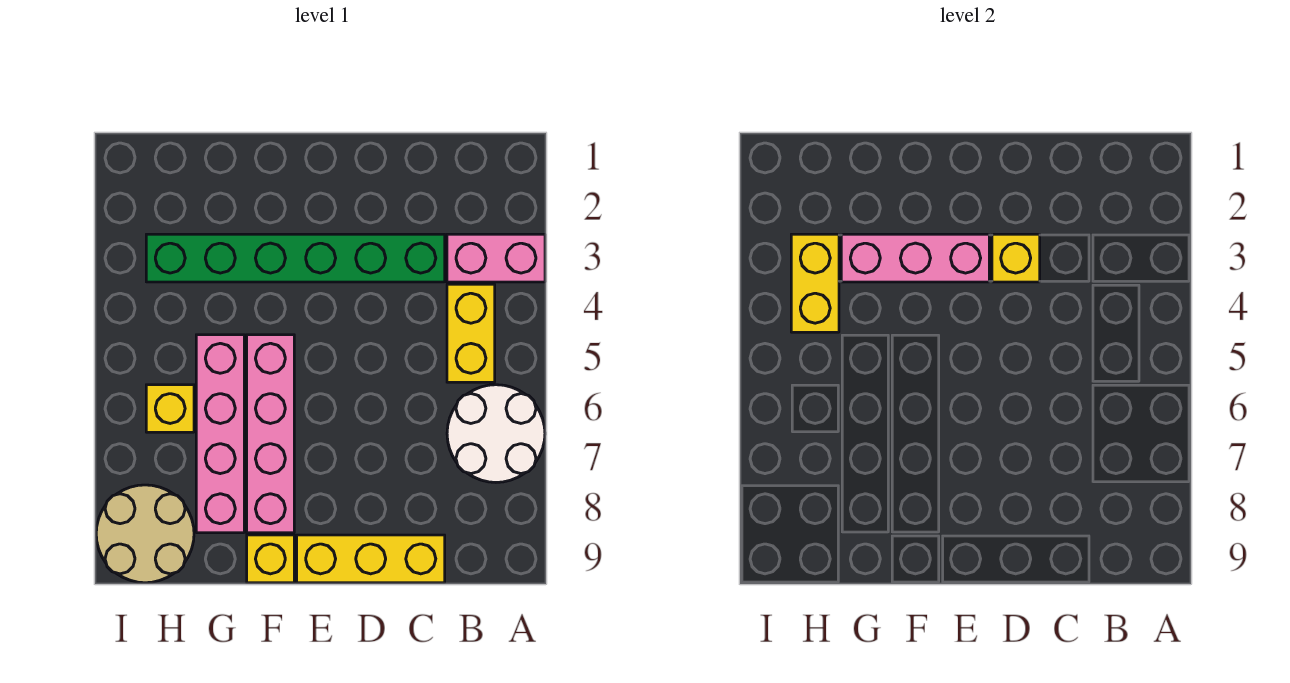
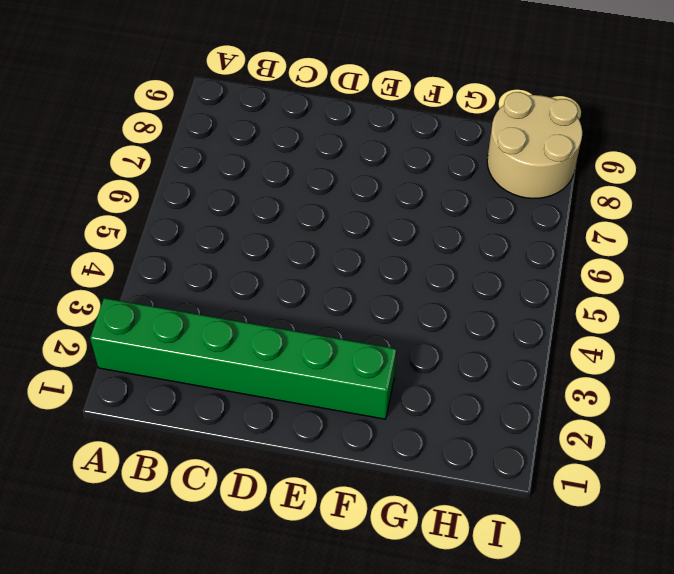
green brick A2:F2 level 1 -> green brick C3:H3 level 1
none -> pink brick A3:B3 level 1
none -> white round brick A6:B7 level 1
none -> yellow brick B4:B5 level 1

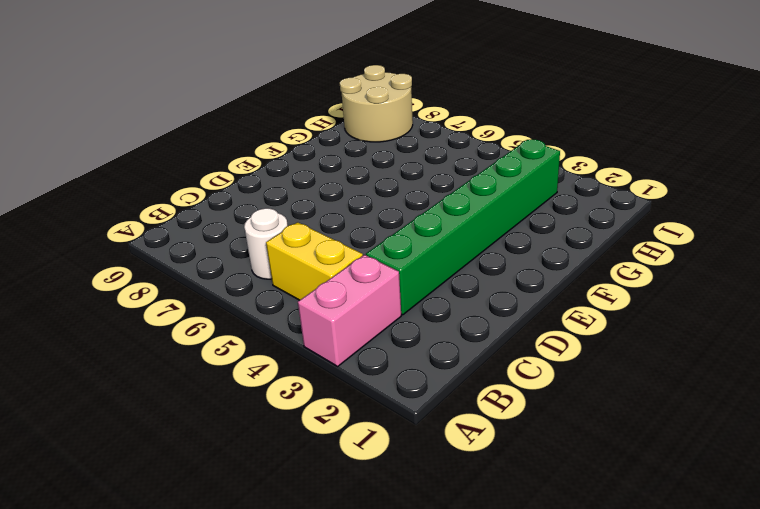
white round brick B6 level 1 -> white round brick A6:B7 level 1
none -> yellow brick C9:E9 level 1
none -> pink brick F5:F8 level 1
none -> yellow brick F9 level 1

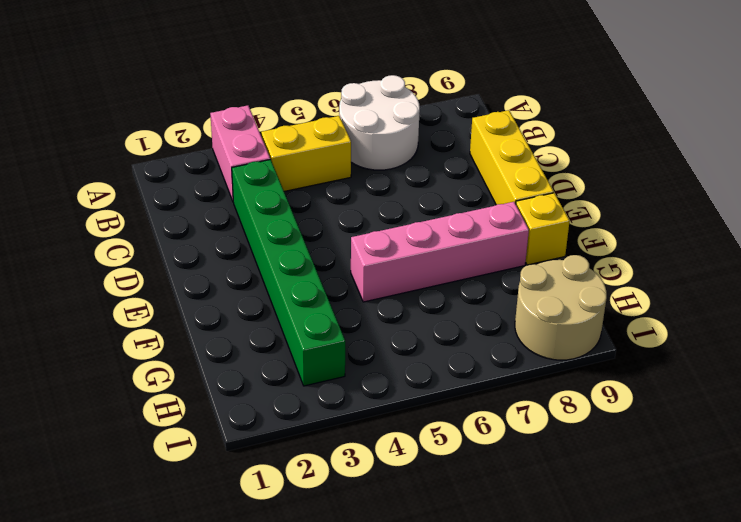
none -> pink brick G5:G8 level 1
none -> yellow brick H6 level 1
none -> yellow brick D3 level 2

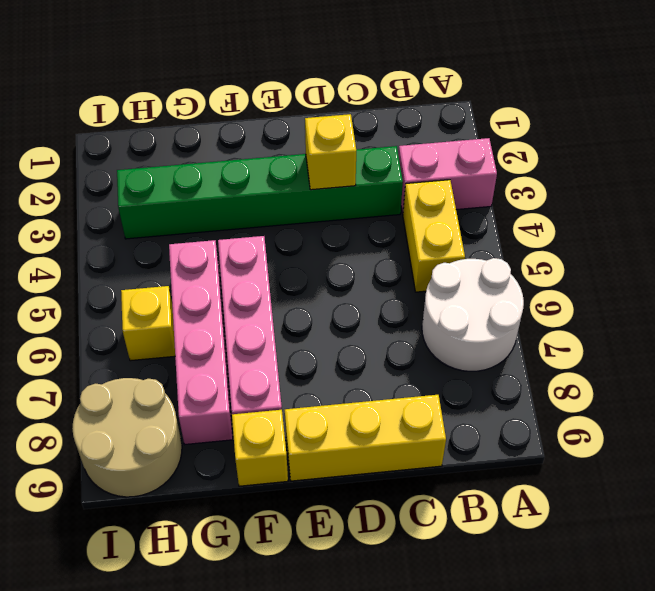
none -> pink brick E3:G3 level 2
none -> yellow brick H3:H4 level 2

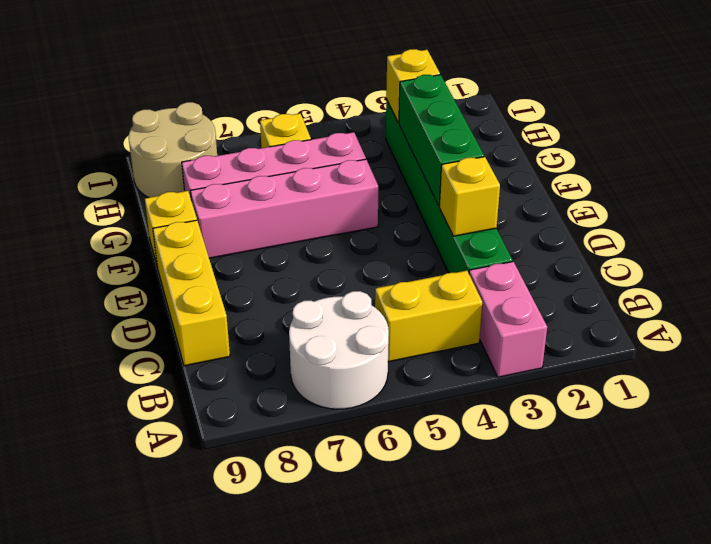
green brick E3:G3 level 2 -> pink brick E3:G3 level 2
yellow brick H3 level 2 -> yellow brick H3:H4 level 2

